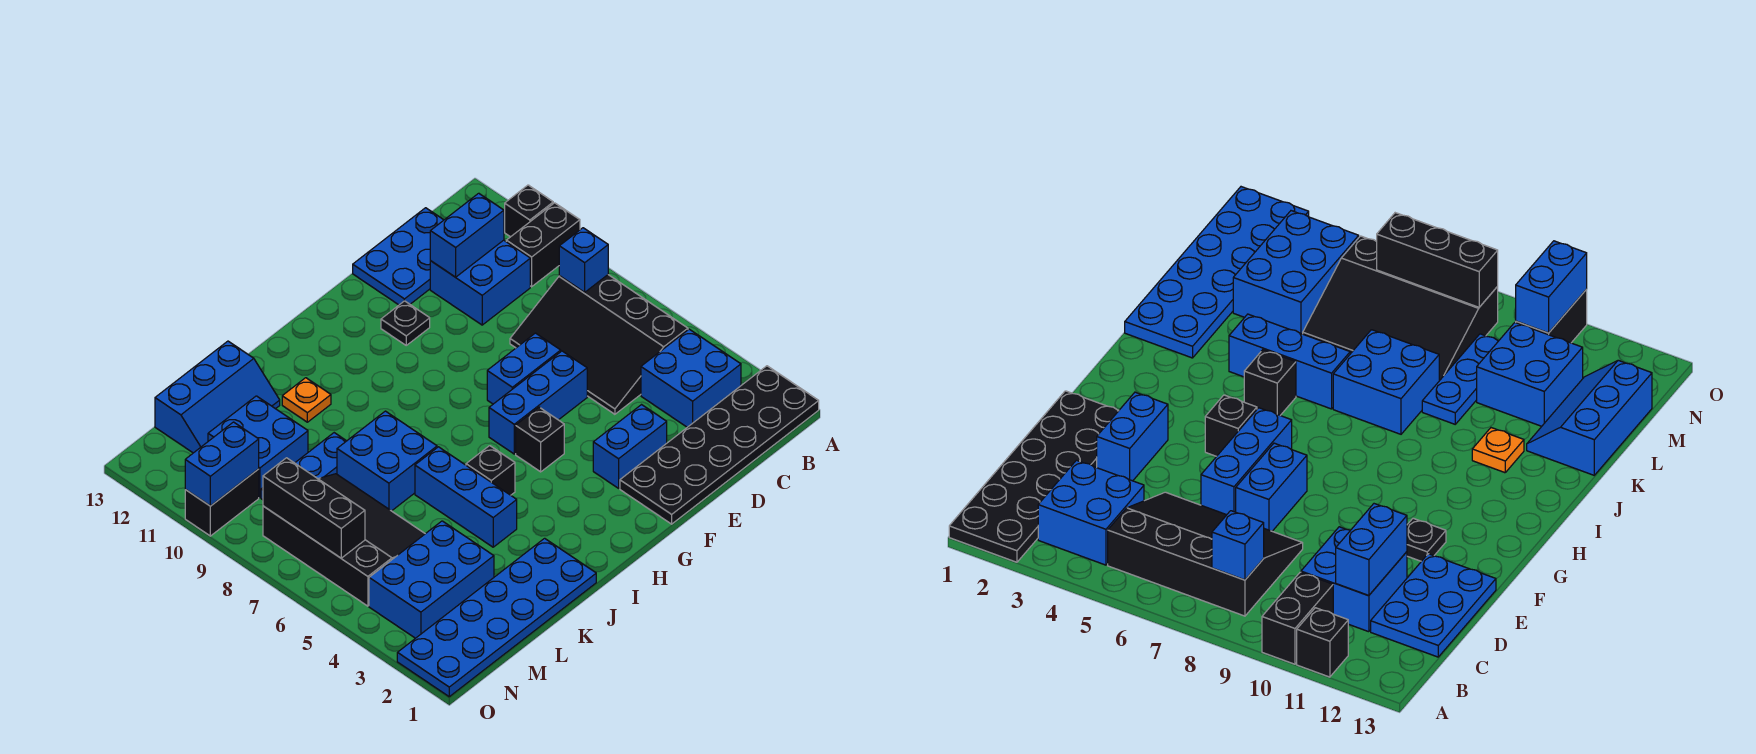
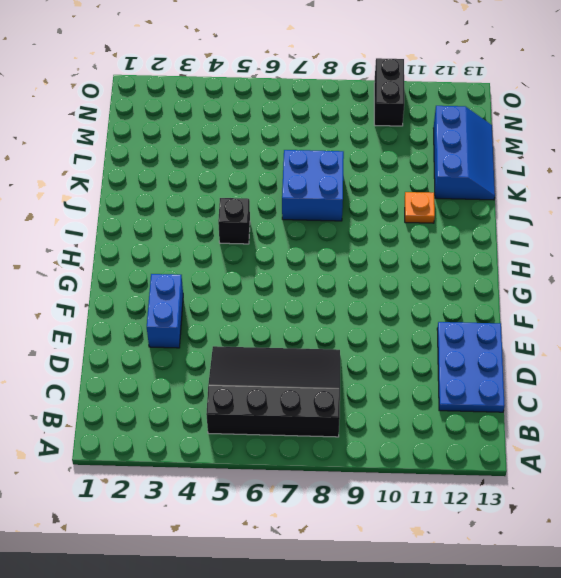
blue slope K12:M13 level 1 top 12 -> blue slope K12:M13 level 1 top 13
none -> black plate A1:F2 level 1
none -> black brick A10:B10 level 1
none -> black brick A11 level 1

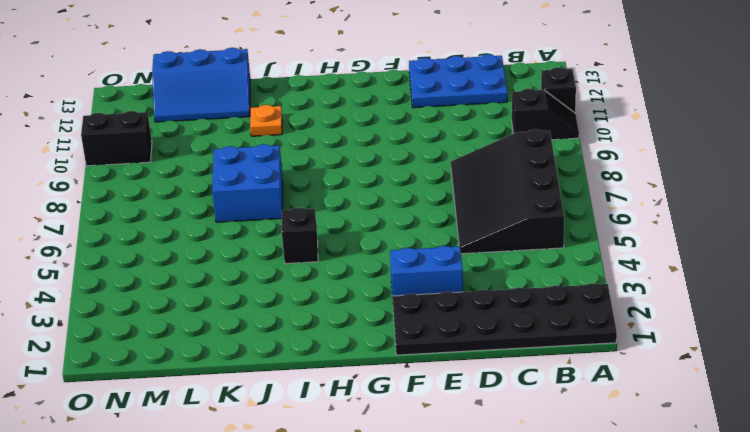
black slope A10:B10 level 1 top B -> black brick A10:B10 level 1
none -> blue brick B3:C4 level 1
none -> blue brick C10:D11 level 1
none -> blue brick E6:G6 level 1

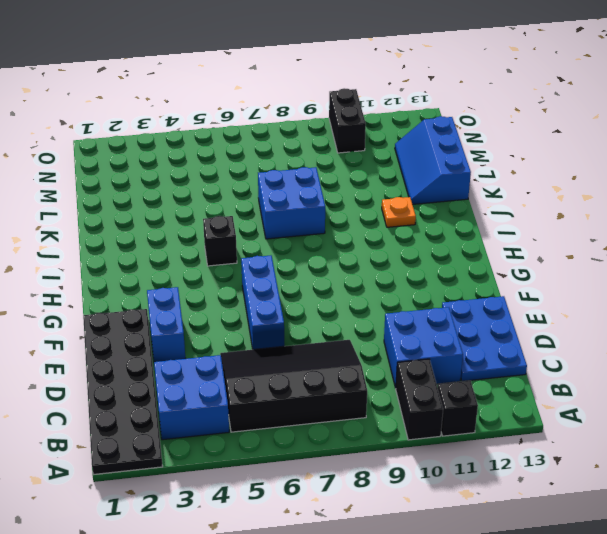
none -> blue brick E7:F7 level 1
none -> black plate F11 level 1
none -> black brick G5 level 1

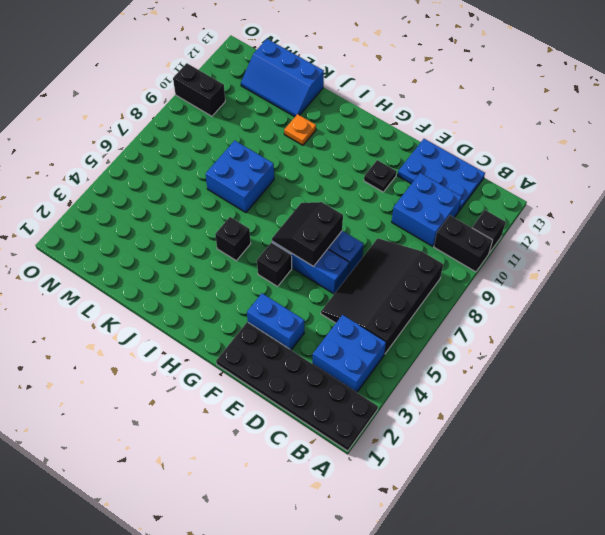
black slope F6:G7 level 2 top F -> none
none -> blue plate J1:O2 level 1
none -> blue brick J4:J6 level 1
none -> blue plate K9:M9 level 1

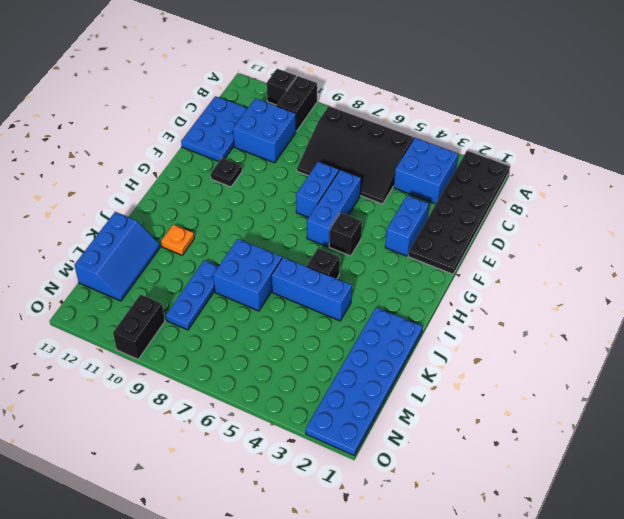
none -> blue brick L3:N4 level 1
none -> black slope L5:N8 level 1 top N
none -> blue brick L10:M11 level 1

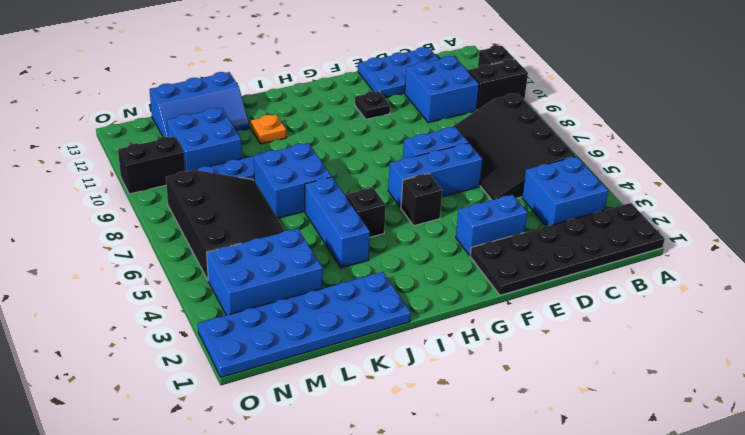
none -> blue brick B8 level 2
none -> blue brick C11:D11 level 2
none -> black brick N6:N8 level 2

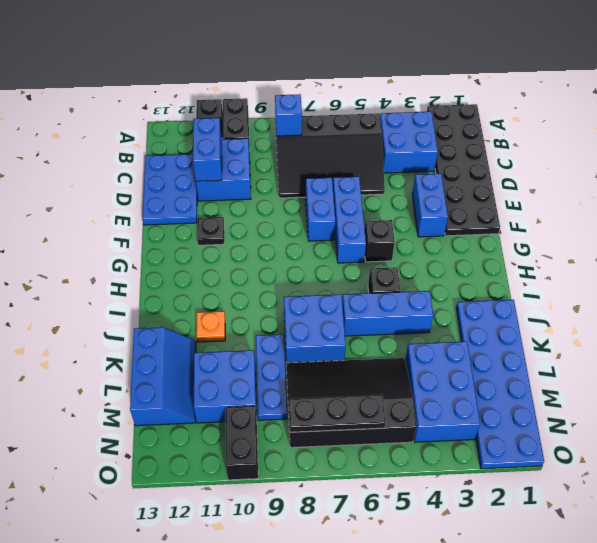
black plate N6:N8 level 2 -> black brick N6:N8 level 2
none -> blue brick N10:O10 level 2

